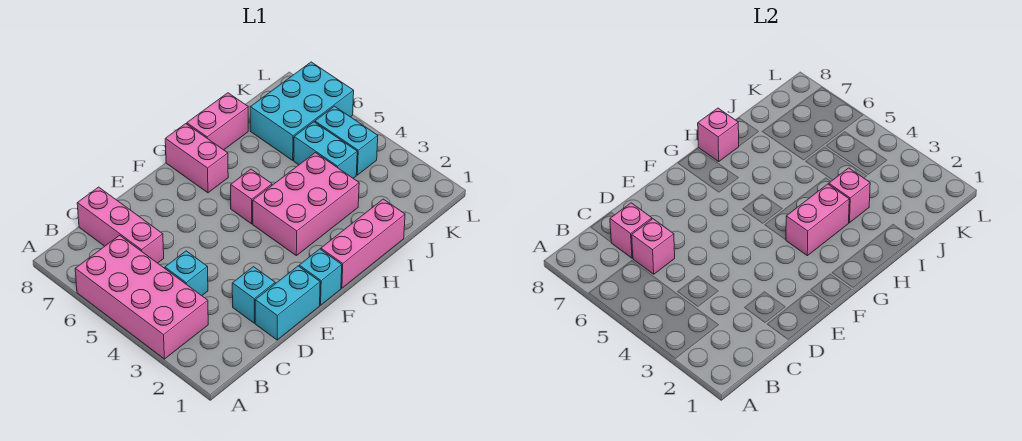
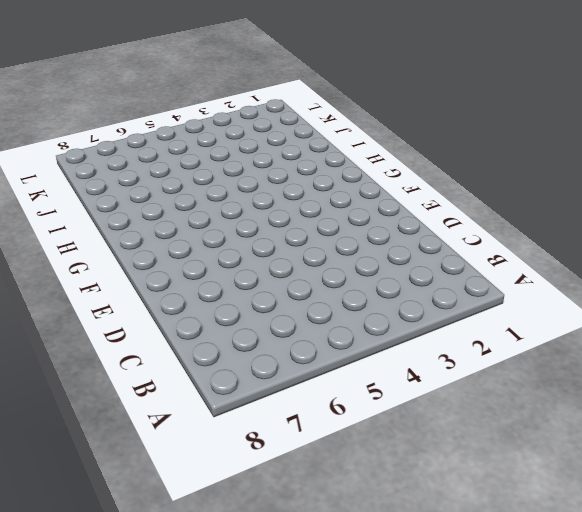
none -> pink brick A3:B6 level 1
none -> cyan brick C4 level 1
none -> pink brick C6:C8 level 1

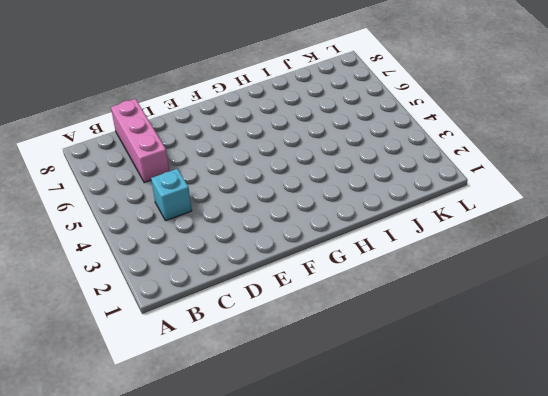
none -> pink brick A3:B6 level 1
none -> cyan brick D1:E1 level 1
none -> cyan brick D2 level 1

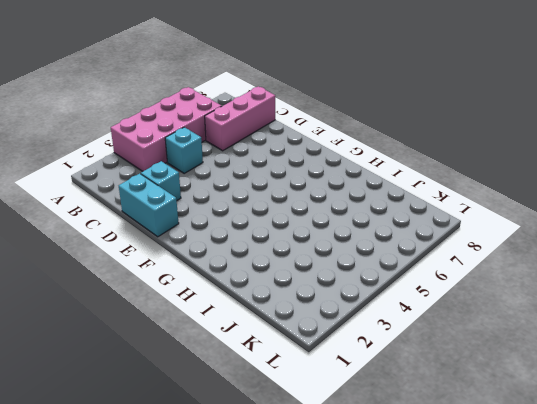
none -> cyan brick F1 level 1
none -> pink brick G1:I1 level 1
none -> pink brick G3:I4 level 1

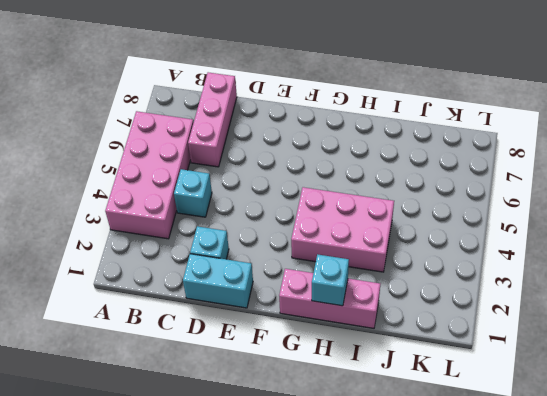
cyan brick H1 level 2 -> cyan brick F1 level 1
none -> pink brick G5 level 1
none -> pink brick G7:G8 level 1
none -> pink brick H8:I8 level 1

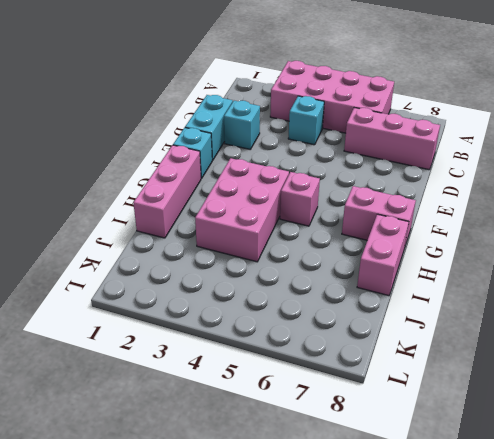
none -> cyan brick J4:J5 level 1
none -> cyan brick J6:L7 level 1
none -> cyan brick K4:K5 level 1

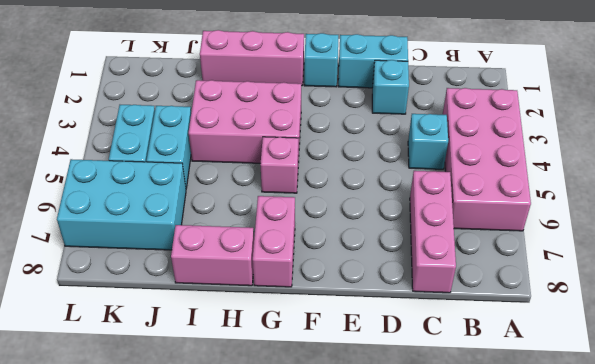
none -> pink brick C6 level 2
none -> pink brick C7 level 2
none -> pink brick G3:H3 level 2

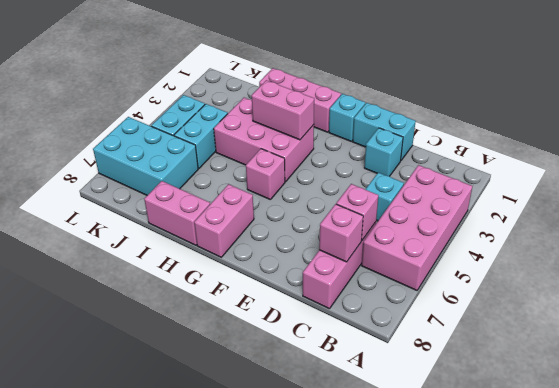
none -> pink brick H8 level 2
none -> pink brick I3 level 2

